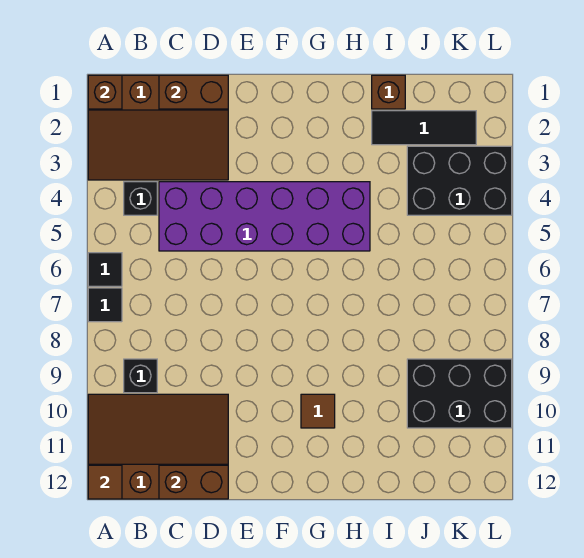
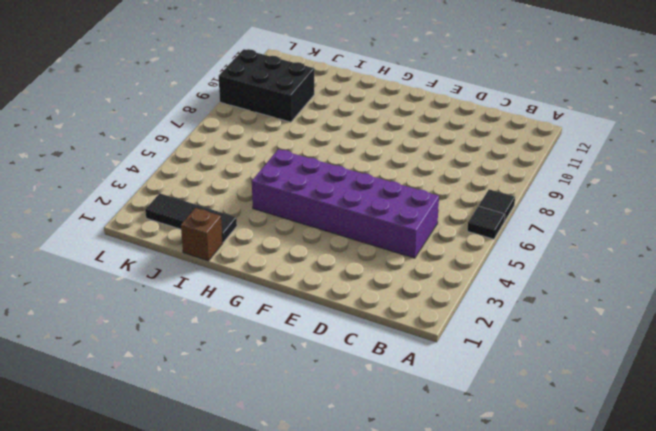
none -> brown slope A1:D3 level 1 top 1
none -> brown slope A10:D12 level 1 top 12
none -> black brick B4 level 1

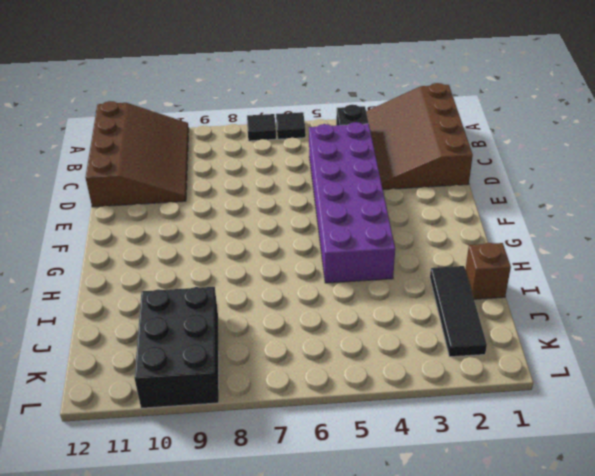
none -> black brick B9 level 1
none -> brown tile G10 level 1
none -> black brick J3:L4 level 1

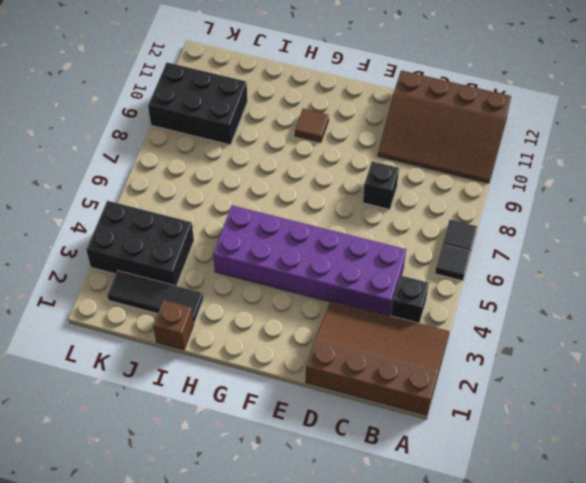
black brick D8 level 1 -> black brick B9 level 1
none -> brown brick A1 level 2
none -> brown tile A12 level 2
none -> brown brick C1:D1 level 2

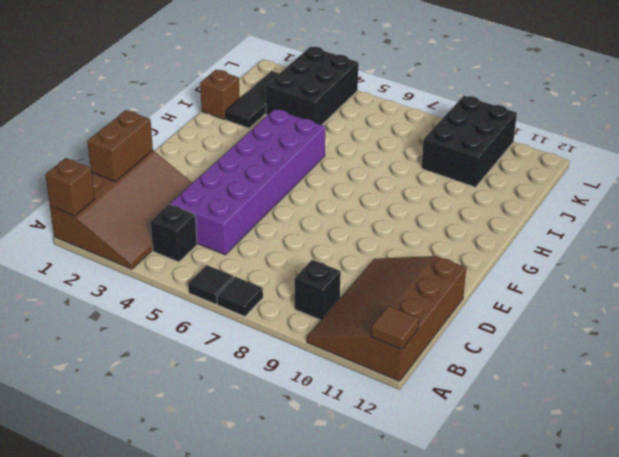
none -> brown tile G10 level 1
none -> brown brick C12:D12 level 2

